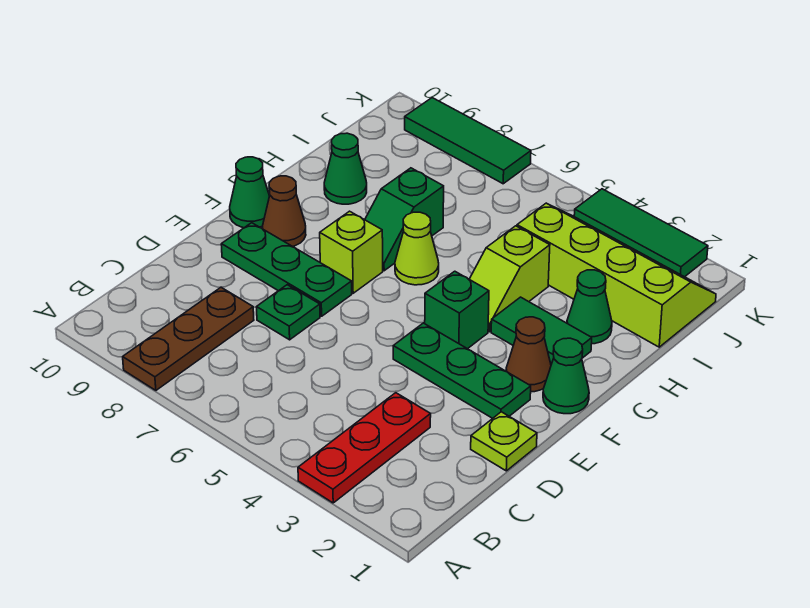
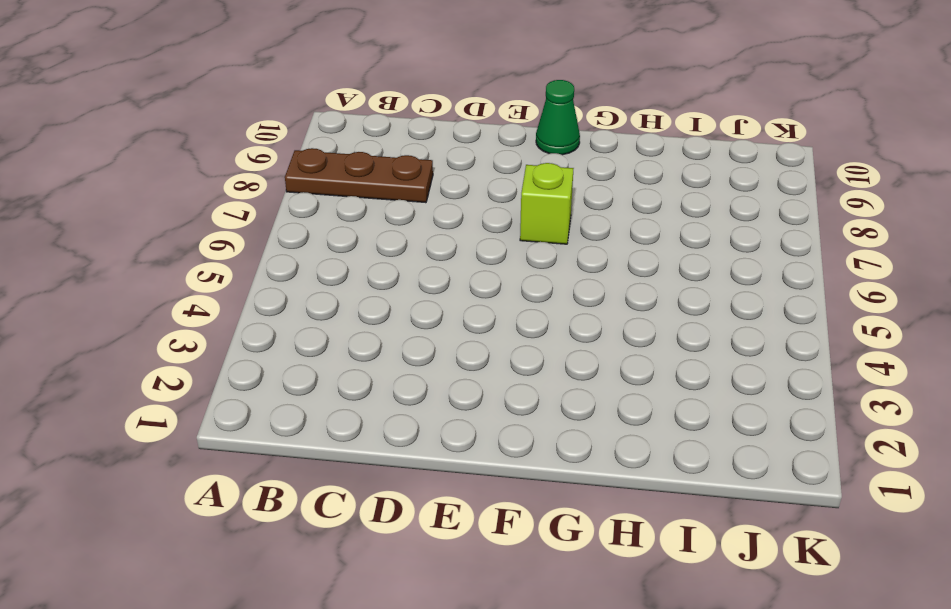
none -> red plate A3:C3 level 1
none -> lime plate D1 level 1
none -> green plate D7 level 1

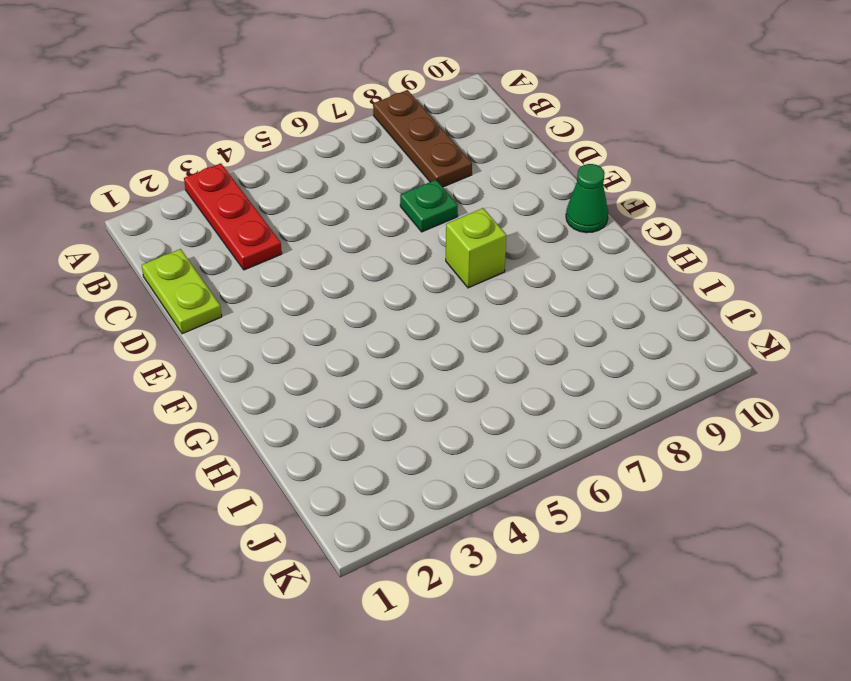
lime plate C1:D1 level 1 -> lime plate D1 level 1
none -> green plate E2:E4 level 1
none -> green plate E7:E9 level 1
none -> green cone F1 level 1

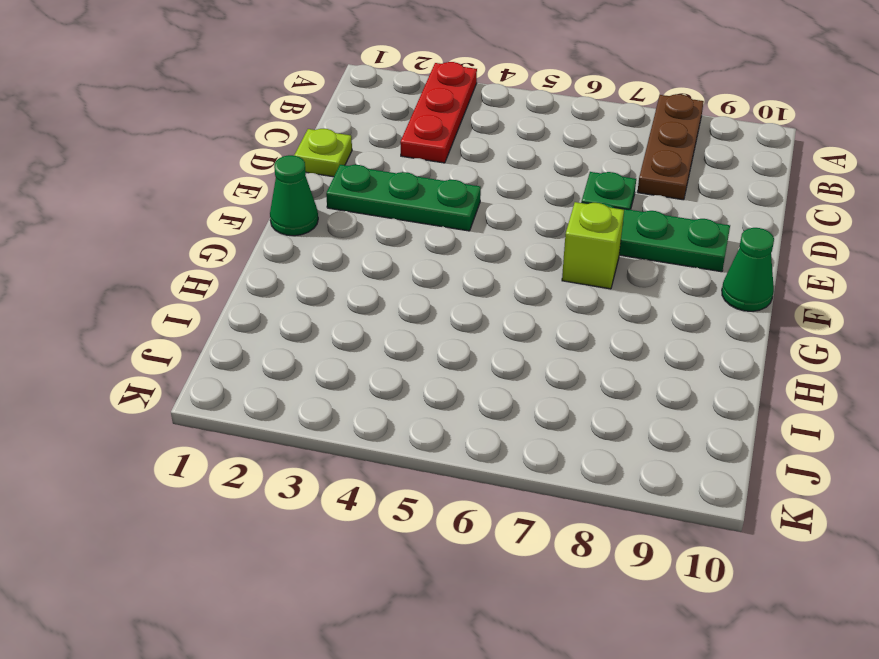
none -> brown cone F2 level 1
none -> green brick F4 level 1
none -> brown cone F9 level 1

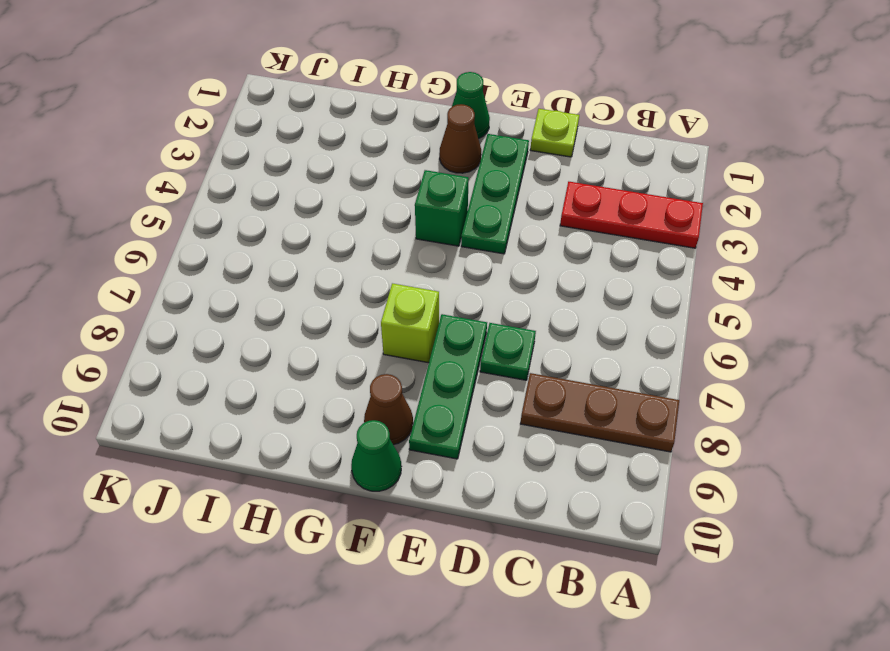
none -> green tile G2:G3 level 1
none -> lime slope G4:H4 level 1 top H
none -> lime cone G6 level 1

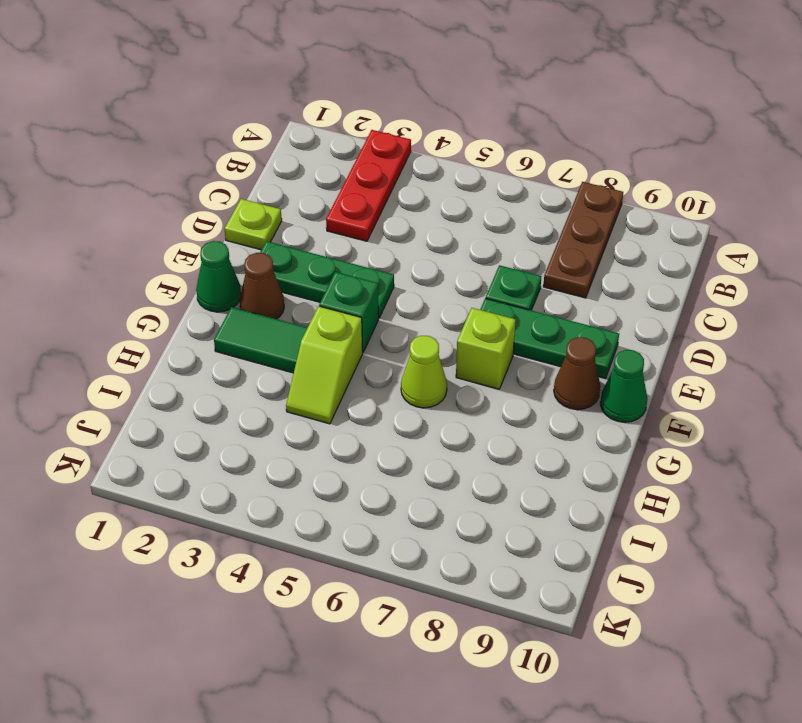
lime slope G4:H4 level 1 top G -> lime slope G4:H4 level 1 top H
none -> green slope G7:H7 level 1 top H
none -> green cone H2 level 1
none -> green cone H9 level 1

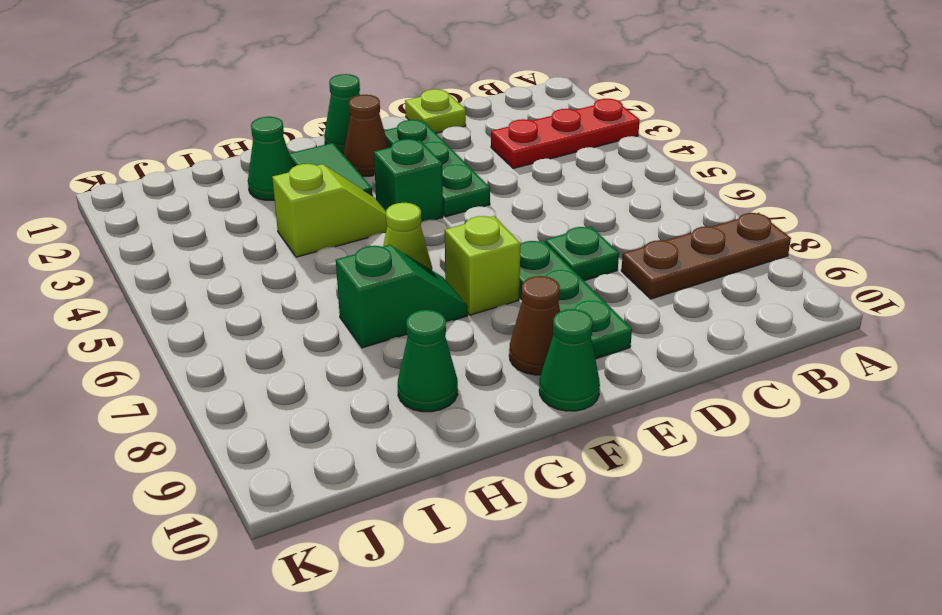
none -> lime slope I1:J4 level 1 top I
none -> green tile K2:K4 level 1
none -> green tile K7:K9 level 1

